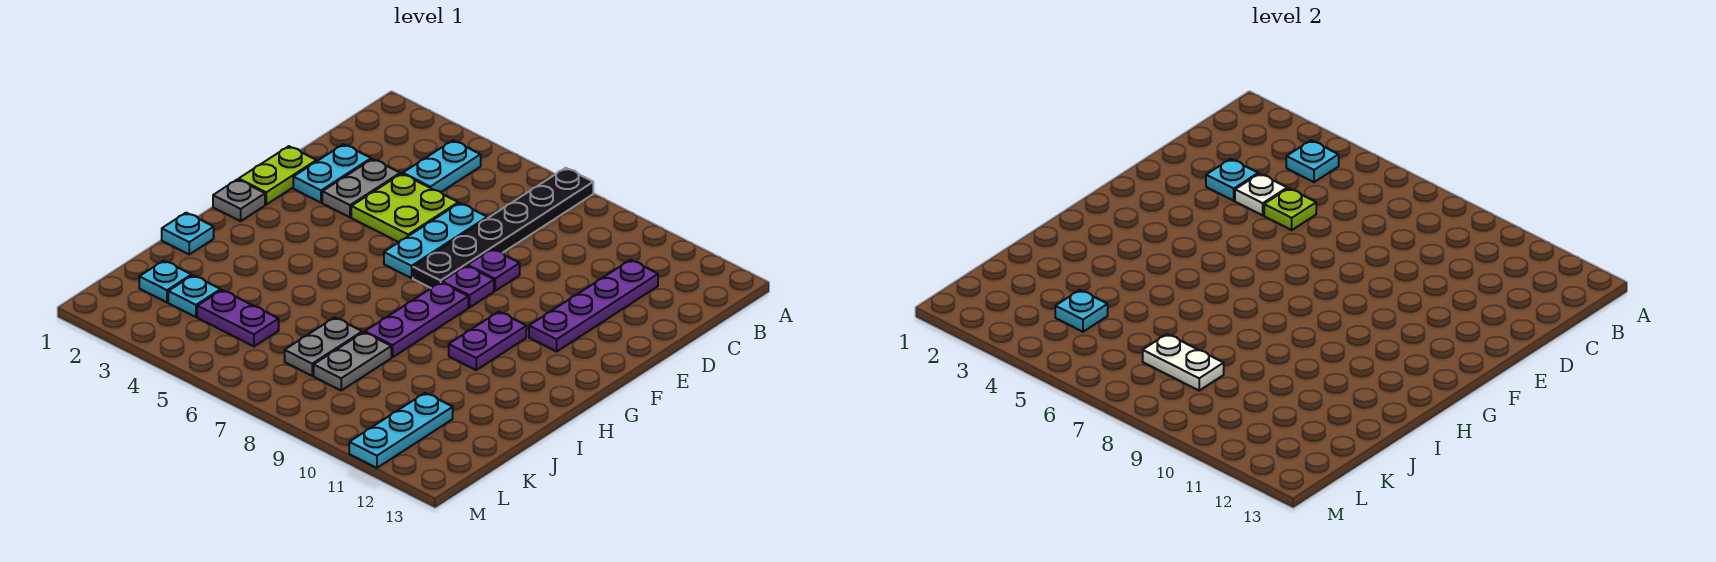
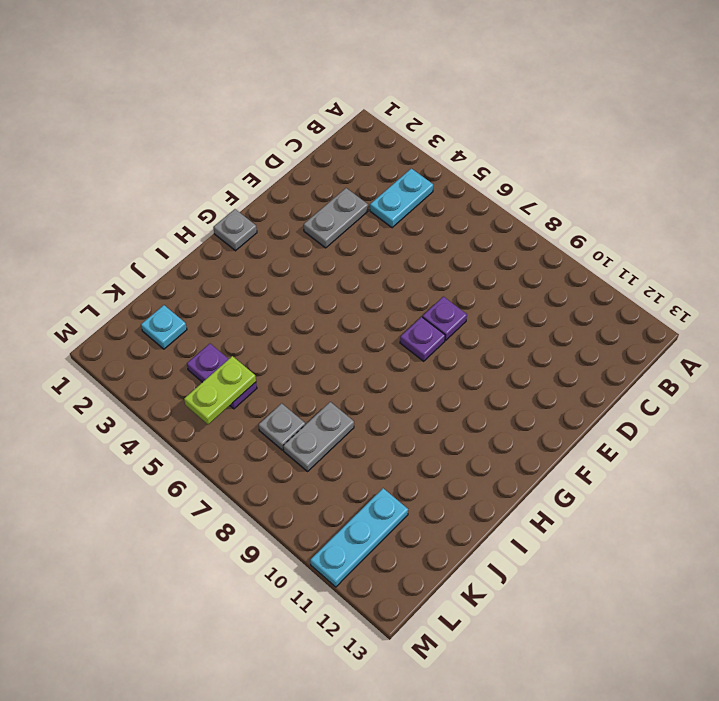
lime plate K5:L5 level 2 -> lime plate E1:F1 level 1
grey plate K7 level 1 -> grey plate J7:K7 level 1
none -> black plate A7:F7 level 1
none -> purple plate C11:F11 level 1
none -> cyan plate D2:E2 level 1

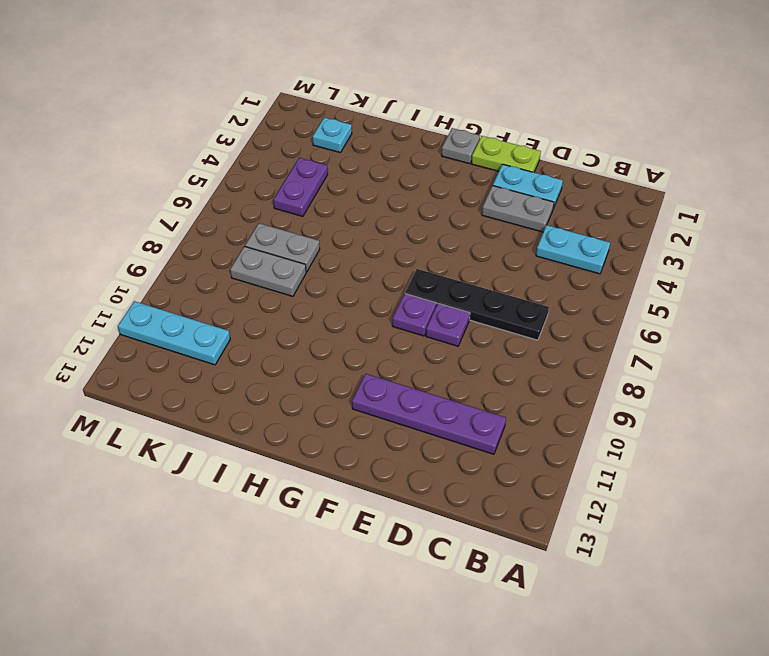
black plate C7:F7 level 1 -> black plate A7:F7 level 1
none -> lime plate D4:E5 level 1
none -> cyan plate D6:F6 level 1
none -> purple plate G8:I8 level 1

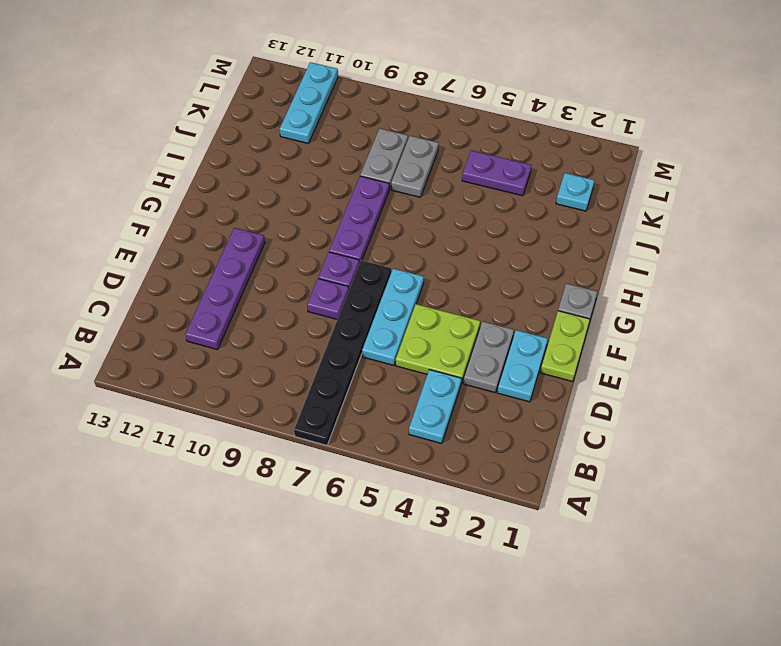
none -> purple plate G10:H10 level 1
none -> cyan plate I1 level 1
none -> cyan plate K3 level 1

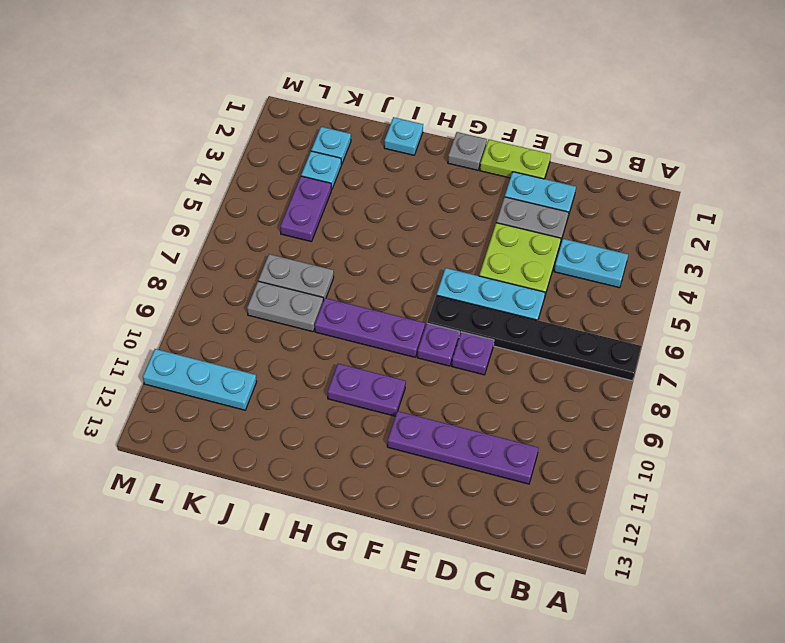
none -> cyan plate B4 level 2
none -> cyan plate D3 level 2
none -> white plate D4 level 2

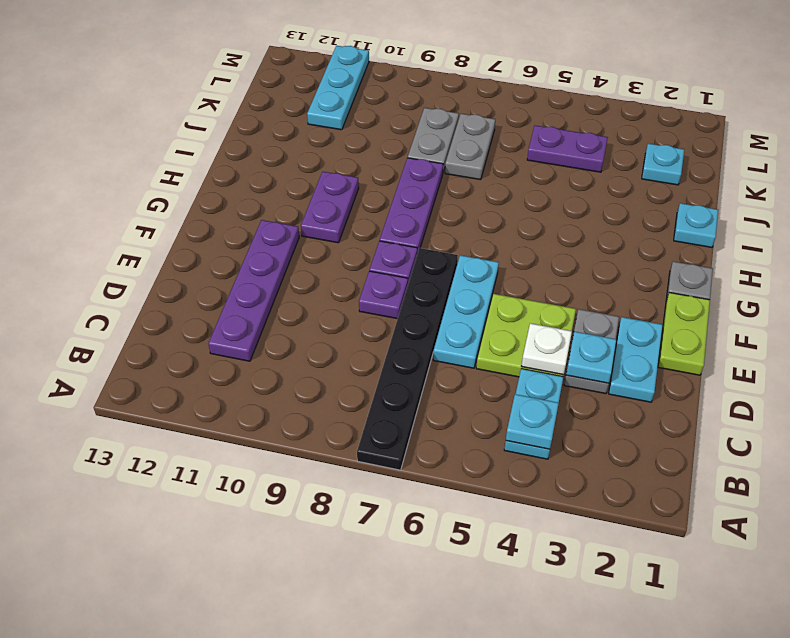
none -> cyan plate K3 level 1
none -> lime plate D5 level 2
none -> cyan plate K4 level 2

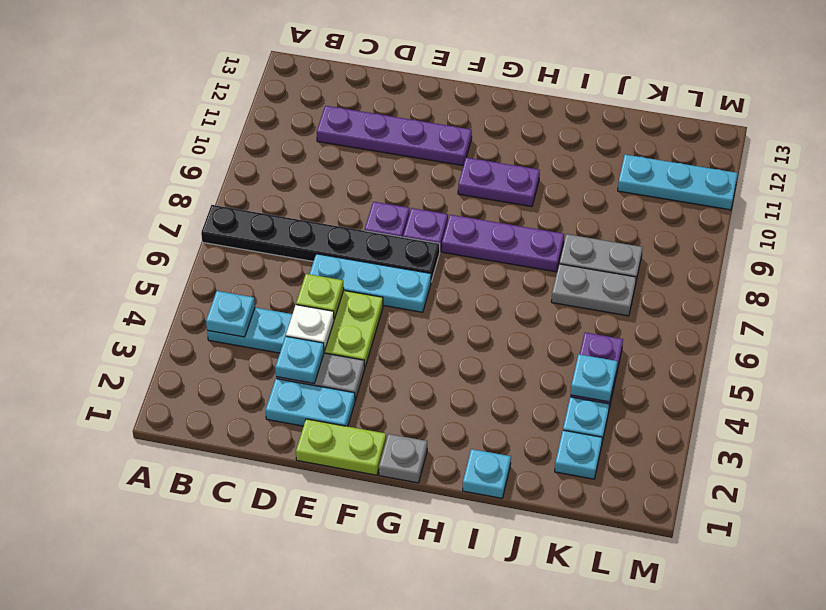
none -> white plate K7:K8 level 2

